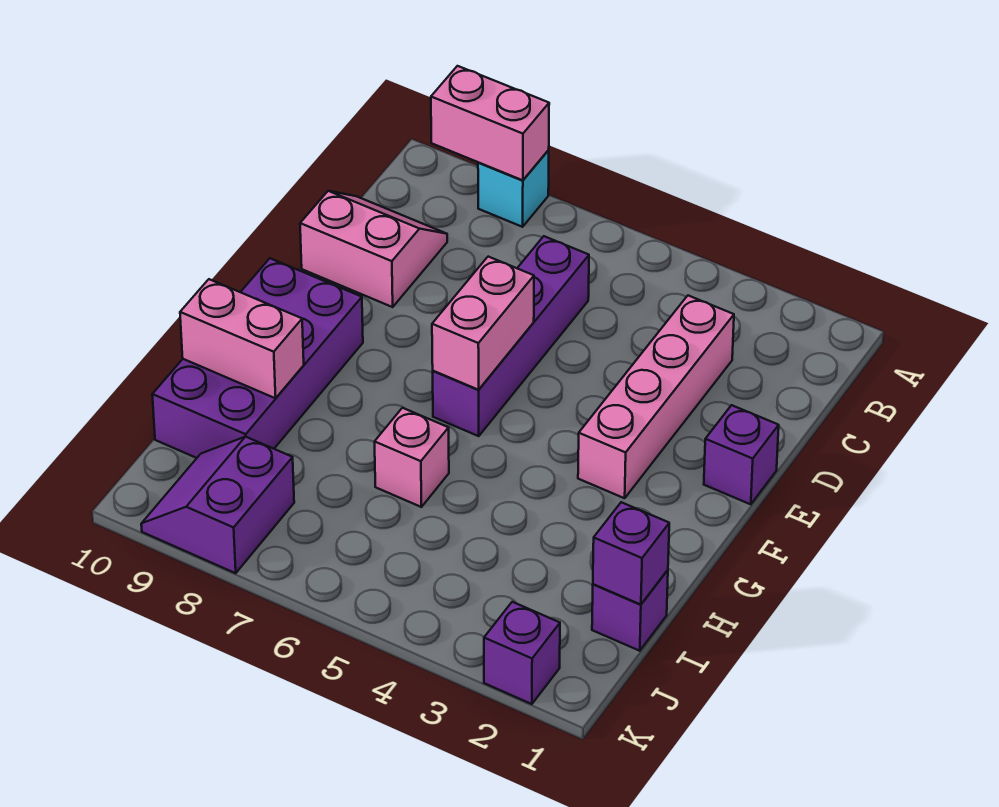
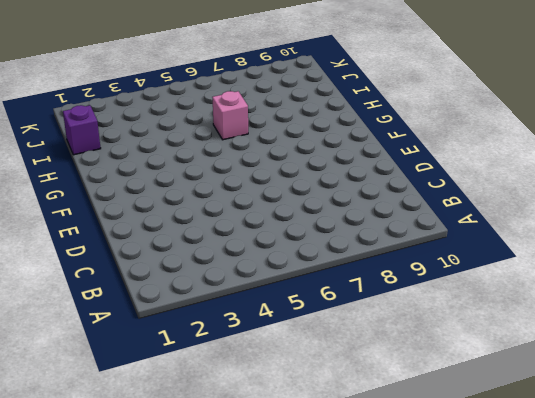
none -> cyan brick A8 level 1
none -> pink brick C3:F3 level 1
none -> purple brick C6:F6 level 1

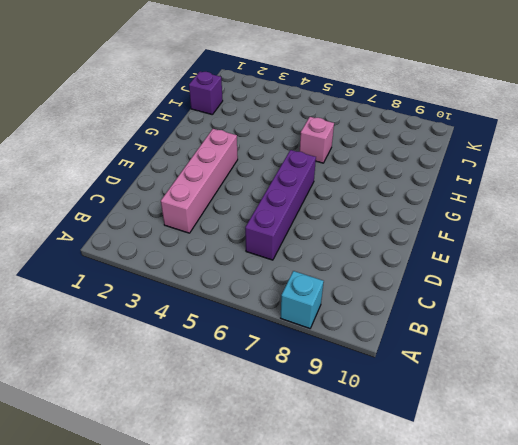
none -> pink slope C9:D10 level 1 top D
none -> purple brick E1 level 1
none -> purple brick F9:I10 level 1

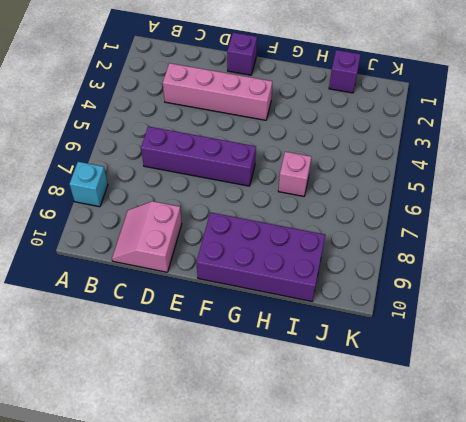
none -> purple slope J8:K9 level 1 top 8
none -> purple brick K2 level 1
none -> pink brick A8:A9 level 2

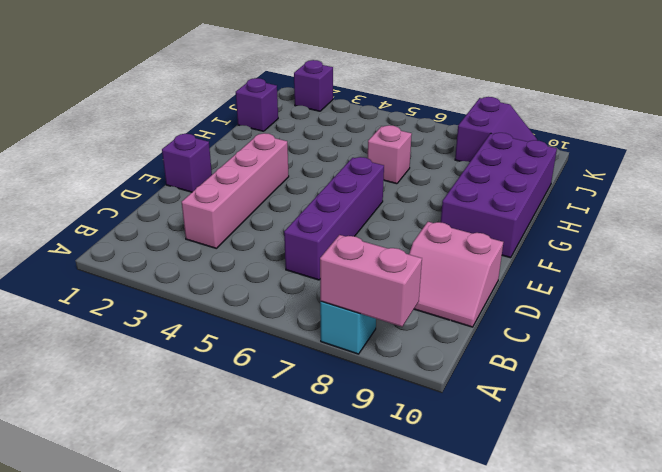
none -> pink brick E6:F6 level 2
none -> pink brick H9:H10 level 2
none -> purple brick I1 level 2

